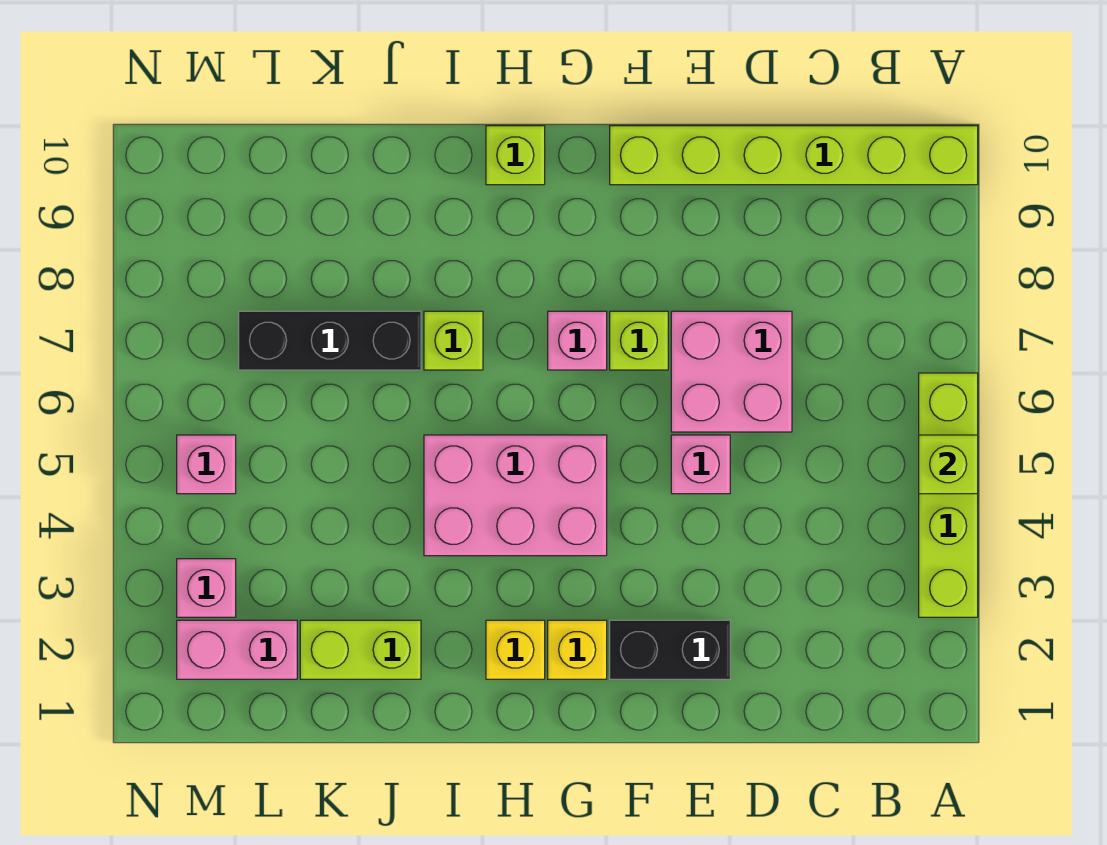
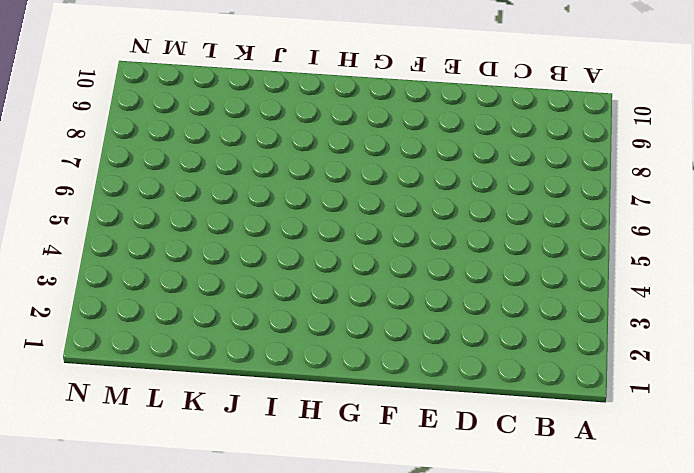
none -> lime brick A3:A6 level 1
none -> lime brick A10:F10 level 1
none -> pink brick D6:E7 level 1

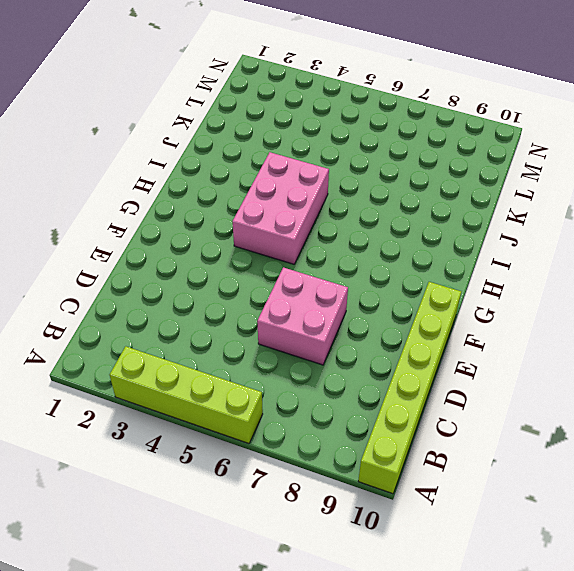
none -> black brick E2:F2 level 1
none -> pink brick E5 level 1
none -> lime brick F7 level 1

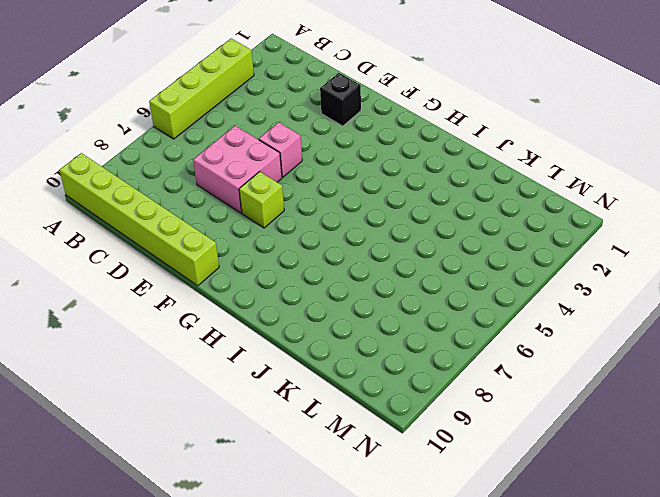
black brick E2 level 1 -> black brick E2:F2 level 1
none -> yellow brick G2 level 1
none -> pink brick G4:I5 level 1
none -> pink brick G7 level 1

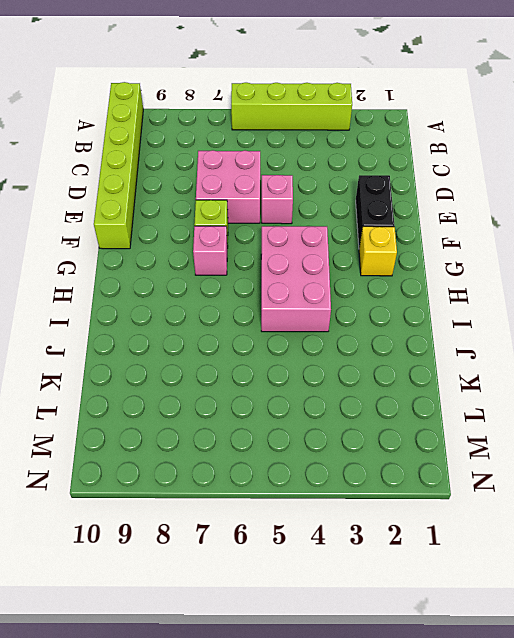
none -> yellow brick H2 level 1
none -> lime brick H10 level 1
none -> lime brick I7 level 1

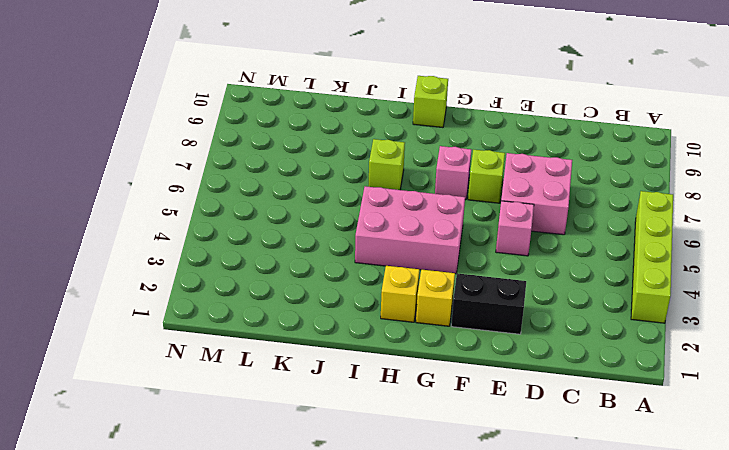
none -> lime brick A10:F10 level 1
none -> lime brick J2:K2 level 1
none -> black brick J7:L7 level 1

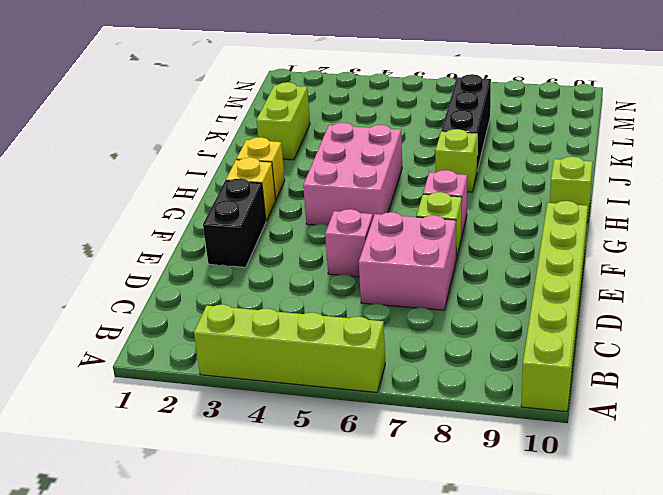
none -> pink brick L2:M2 level 1
none -> pink brick M3 level 1
none -> pink brick M5 level 1

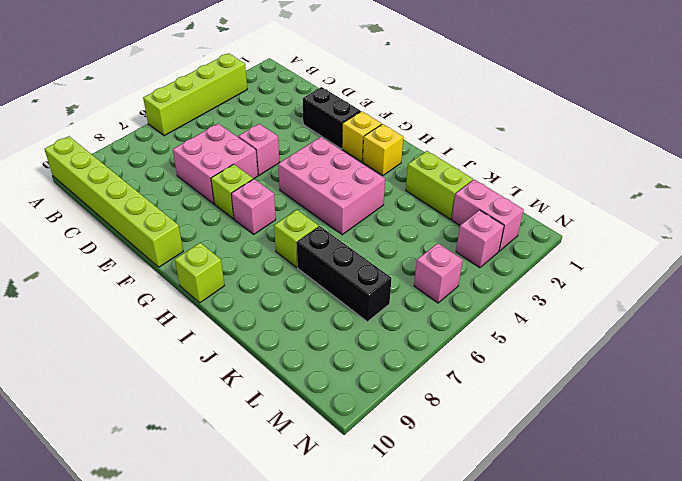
none -> lime brick A5 level 2

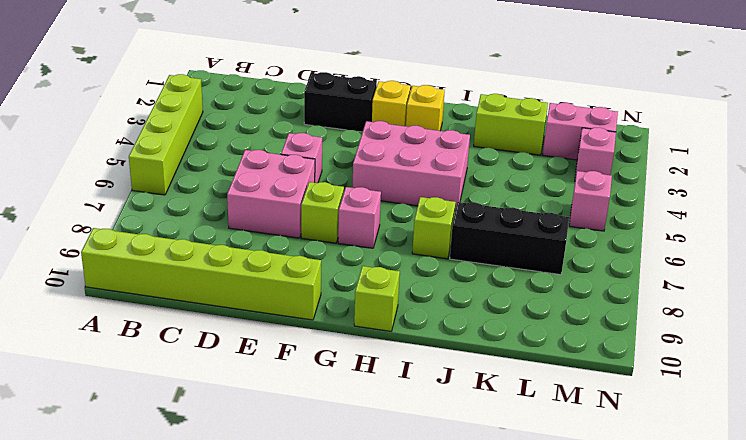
none -> lime brick A5 level 2

